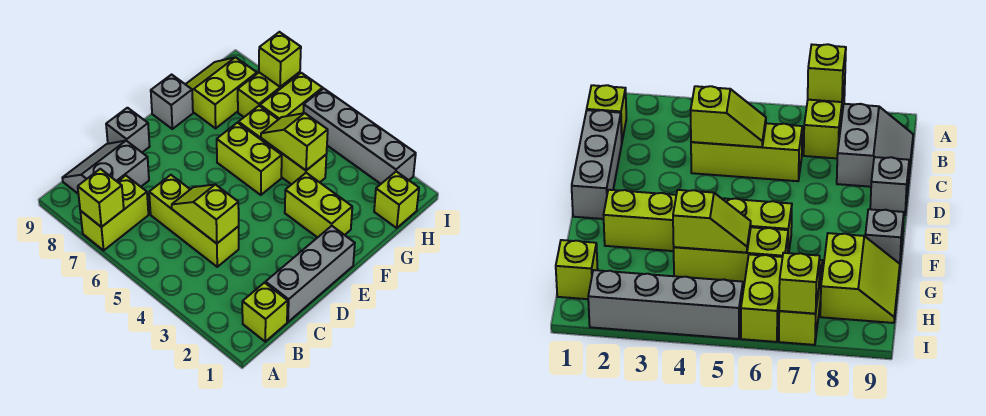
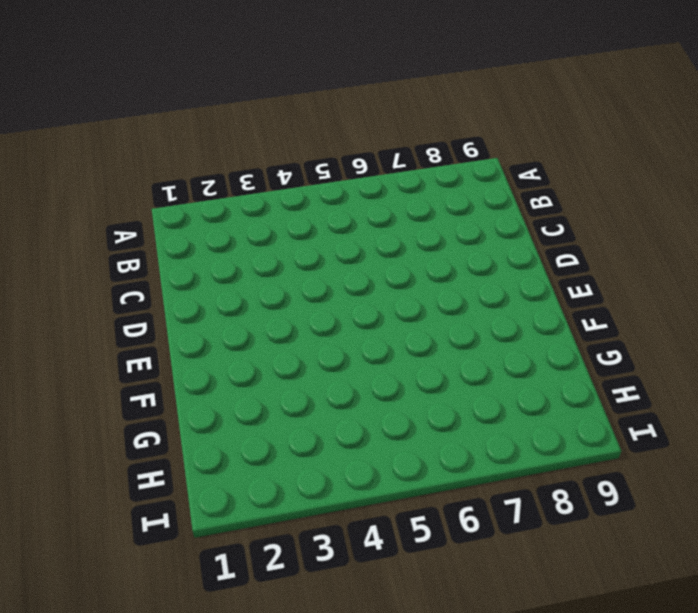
none -> lime brick A7:B7 level 1
none -> lime brick B1 level 1
none -> grey slope B8:C9 level 1 top 8

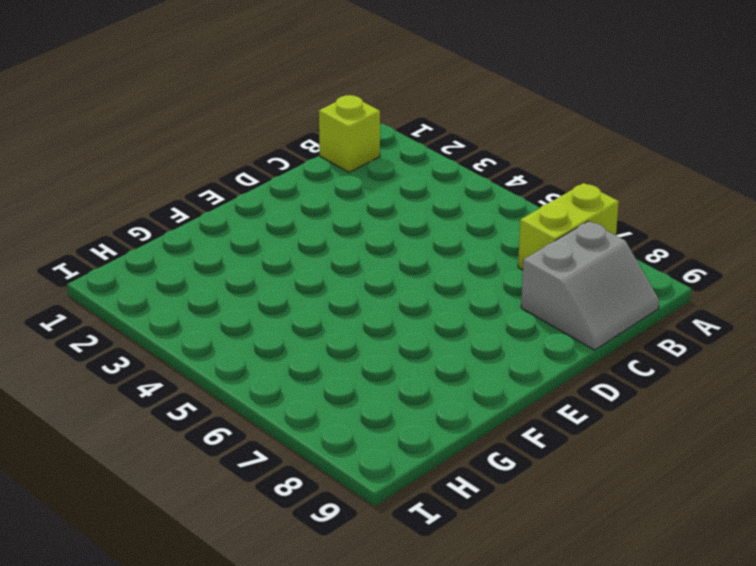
none -> grey brick C1:E1 level 1
none -> lime brick C4:C6 level 1
none -> grey brick D9 level 1

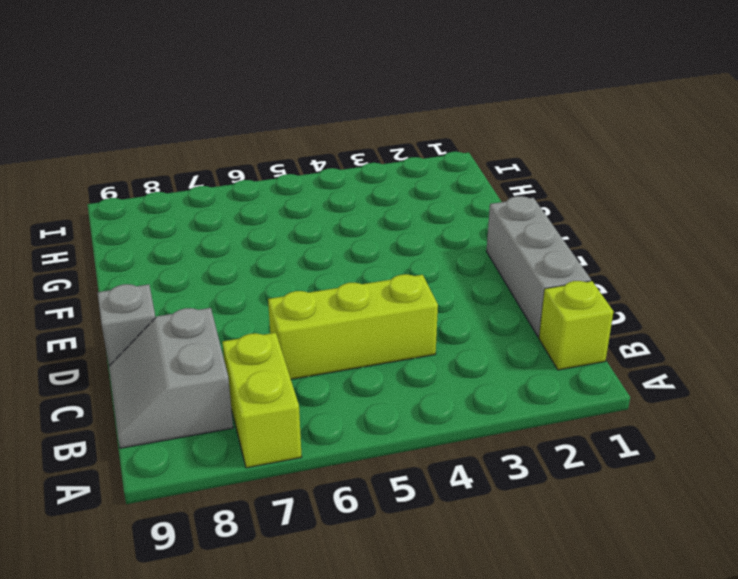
none -> lime brick F2:F3 level 1
none -> lime brick F5:F6 level 1
none -> grey brick F9 level 1

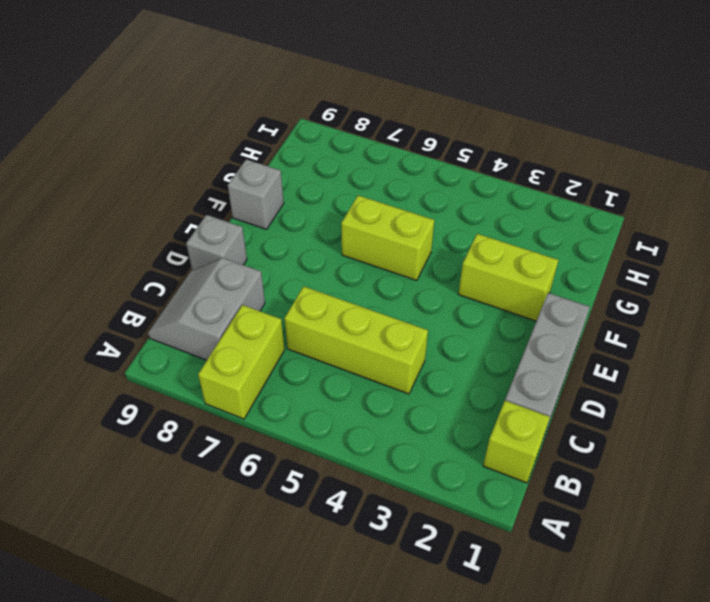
none -> lime brick G4:G6 level 1
none -> lime slope G8:H9 level 1 top 8
none -> lime brick H1 level 1

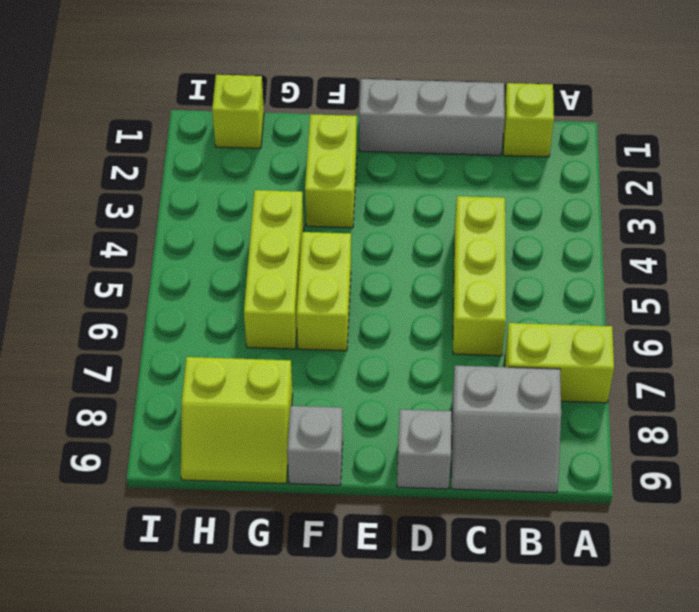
none -> lime brick H6:I6 level 1
none -> lime brick H7:I7 level 1
none -> grey brick I2:I5 level 1

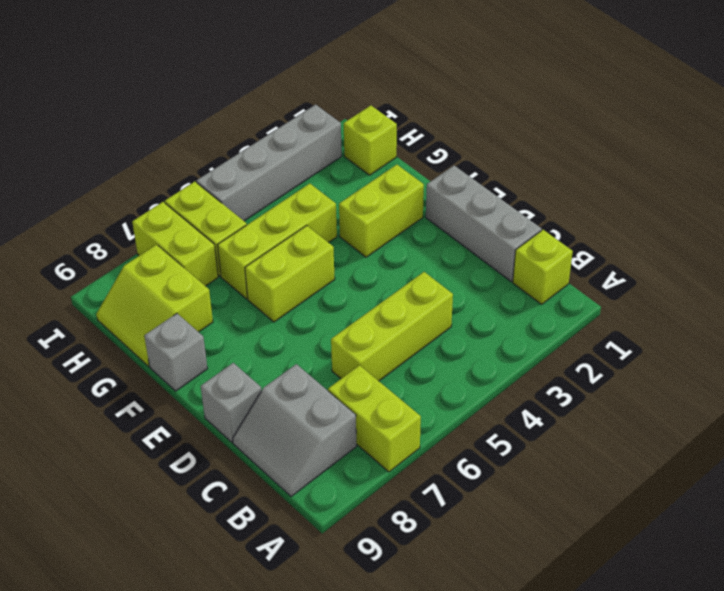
none -> lime brick A7 level 2
none -> lime slope C4:C5 level 2 top 4
none -> lime slope G4:G5 level 2 top 4

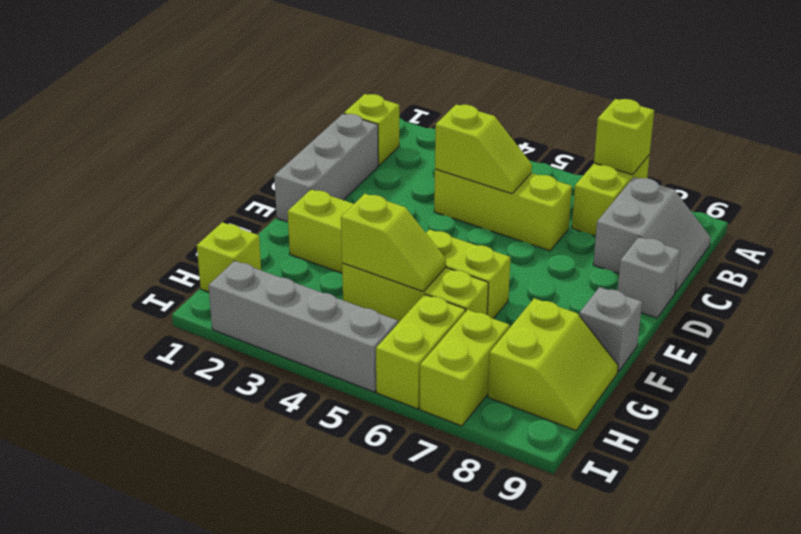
none -> lime brick I7 level 2

